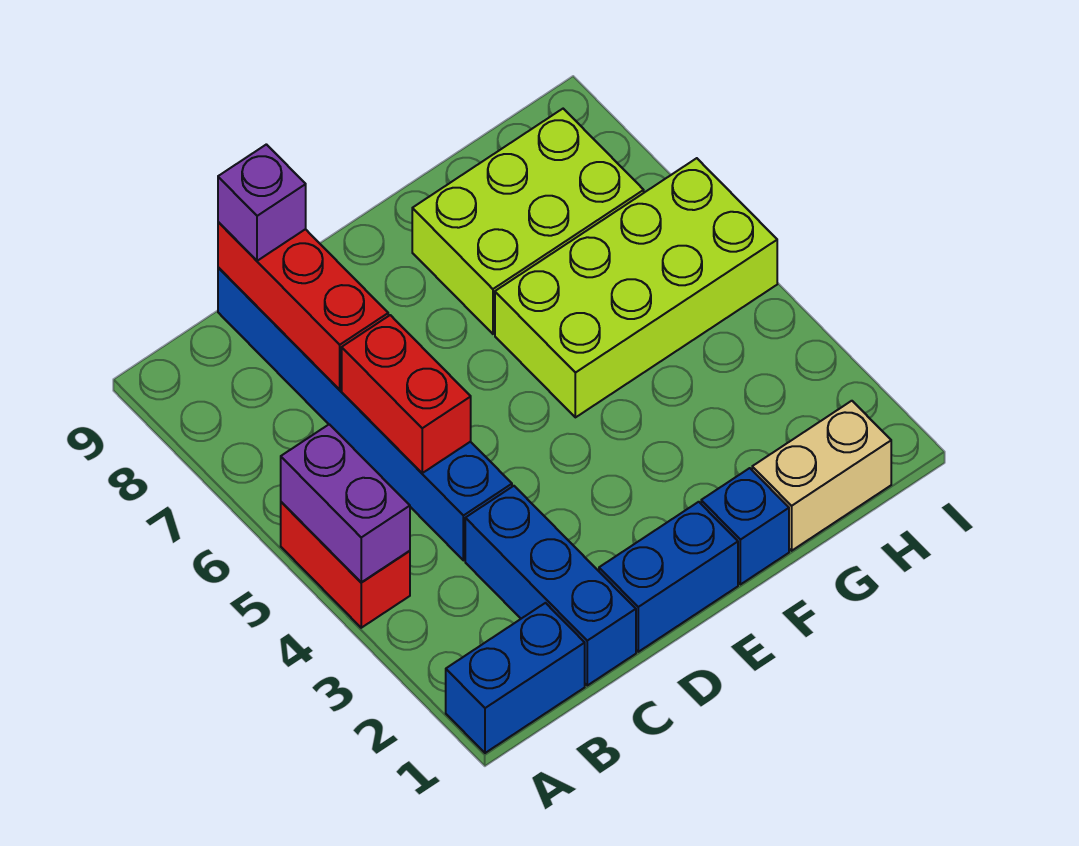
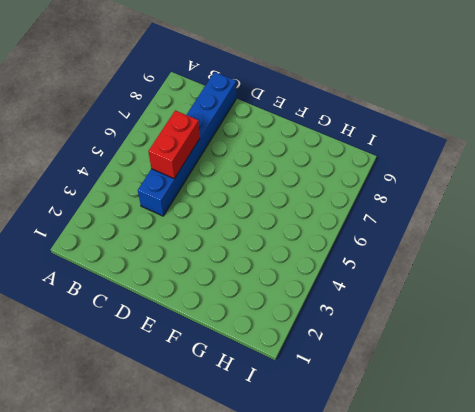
none -> blue brick A1:B1 level 1
none -> red brick A4:A5 level 1
none -> blue brick C1:C3 level 1

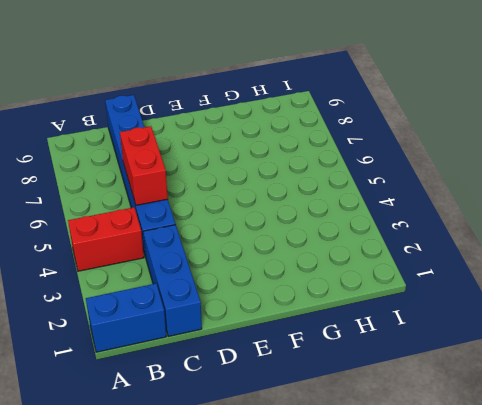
red brick A4:B4 level 1 -> red brick A4:A5 level 1
none -> blue brick D1:E1 level 1
none -> blue brick F1 level 1
none -> lime brick F5:I6 level 1

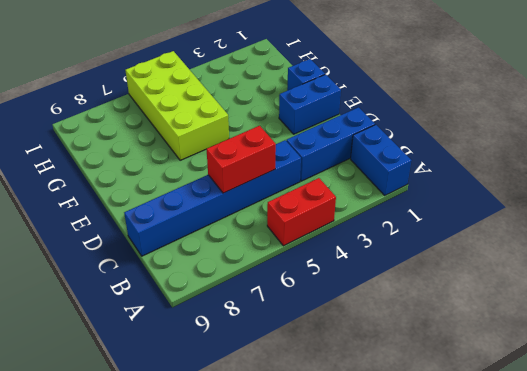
blue brick E1:E2 level 1 -> blue brick D1:E1 level 1
none -> lime brick F7:H8 level 1
none -> tan brick G1:H1 level 1
none -> purple brick A4:A5 level 2

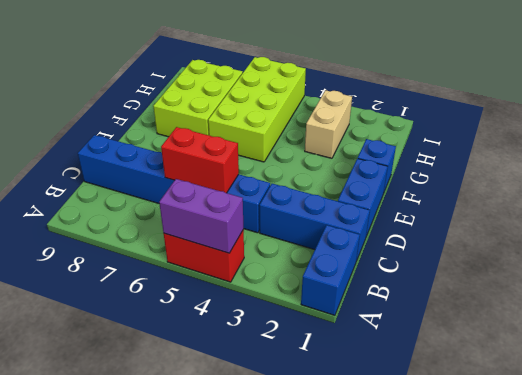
tan brick G3:H3 level 1 -> tan brick G1:H1 level 1
none -> red brick C7:C9 level 2
none -> purple brick C9 level 3

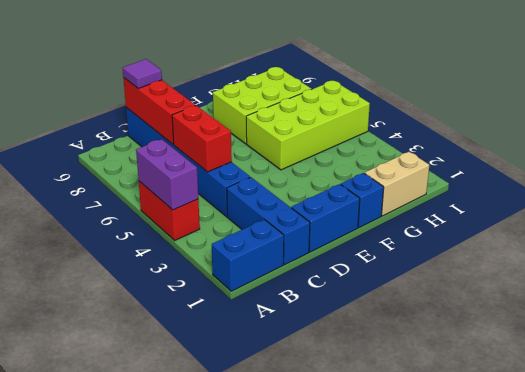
purple tile C9 level 3 -> purple brick C9 level 3

